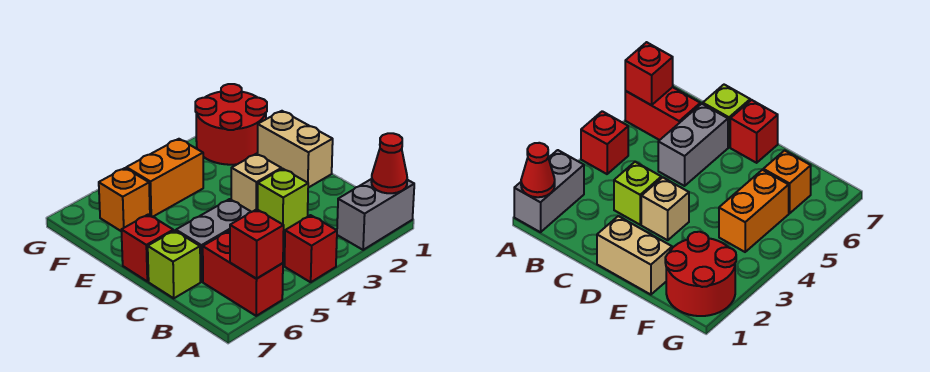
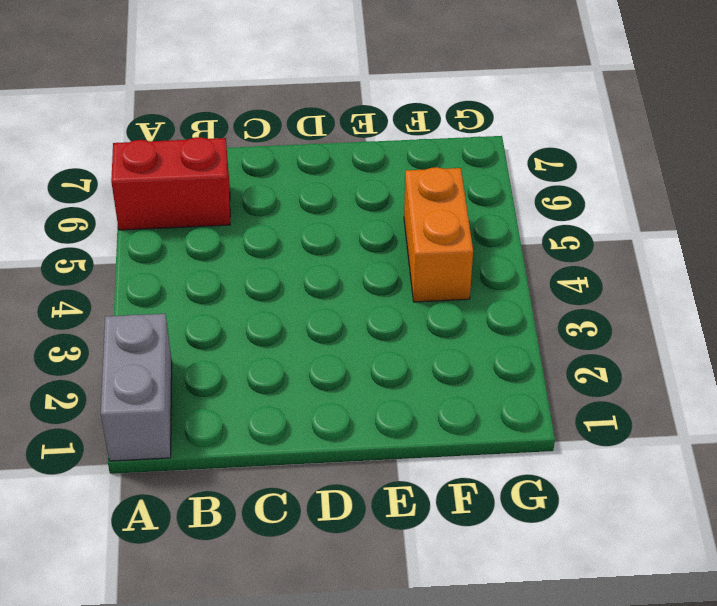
none -> red brick A4 level 1
none -> lime brick C3 level 1
none -> grey brick C5:C6 level 1

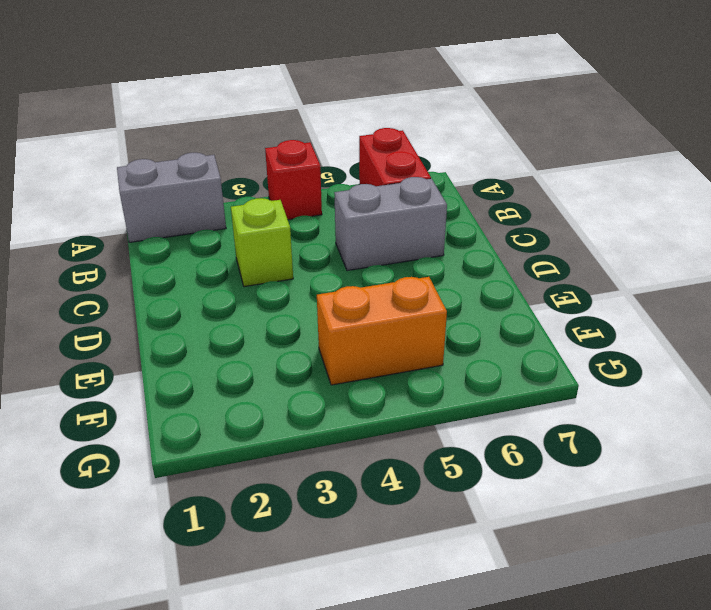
none -> lime brick C7 level 1
none -> tan brick D1:E1 level 1
none -> tan brick D3 level 1

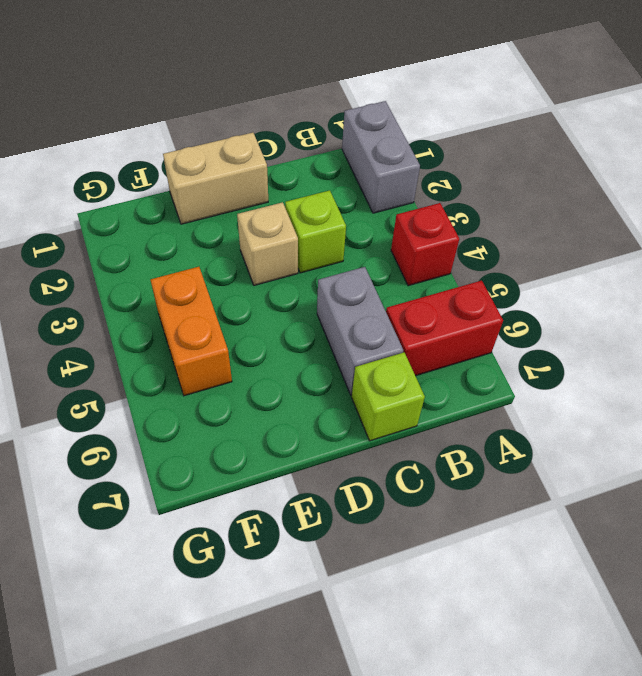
none -> red brick D7 level 1
none -> red round brick F1:G2 level 1
none -> orange brick F6 level 1

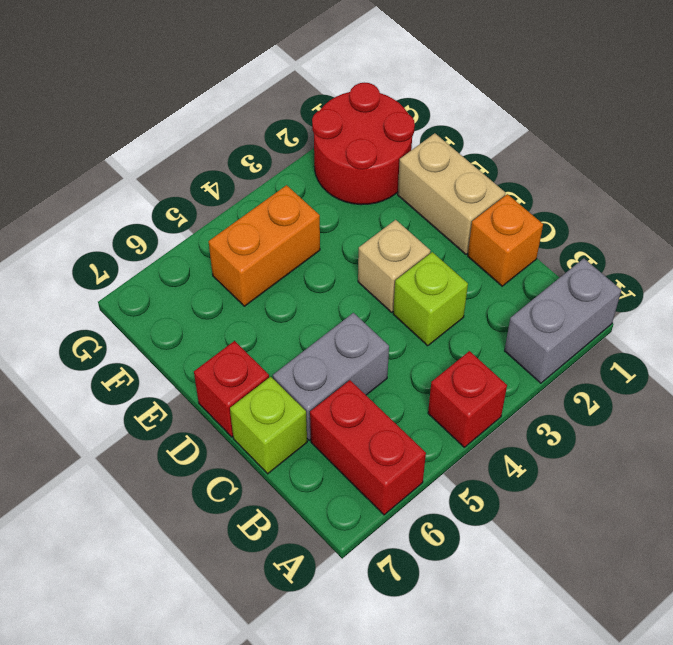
orange brick C1 level 1 -> orange brick F6 level 1
none -> red cone A1 level 2
none -> red brick A6 level 2

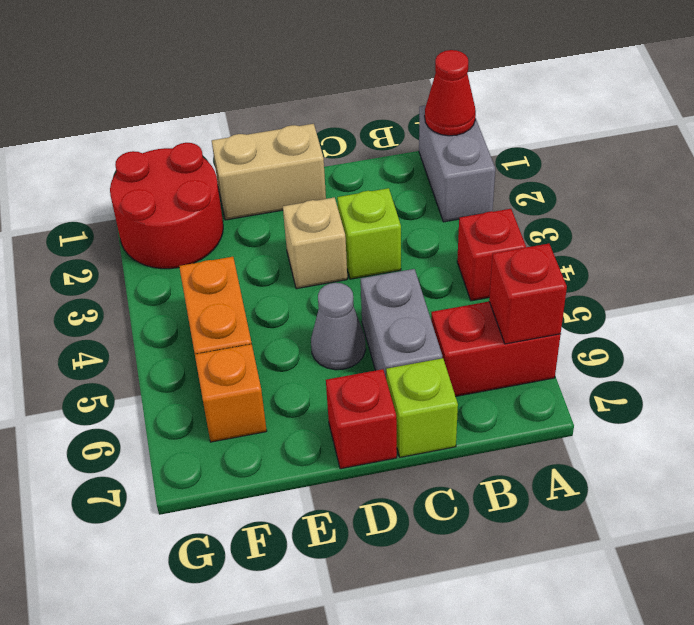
grey cone D5 level 1 -> none

